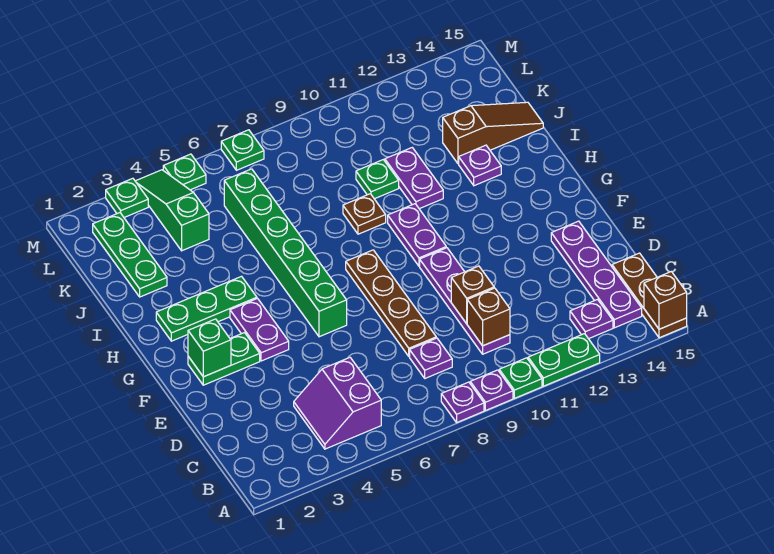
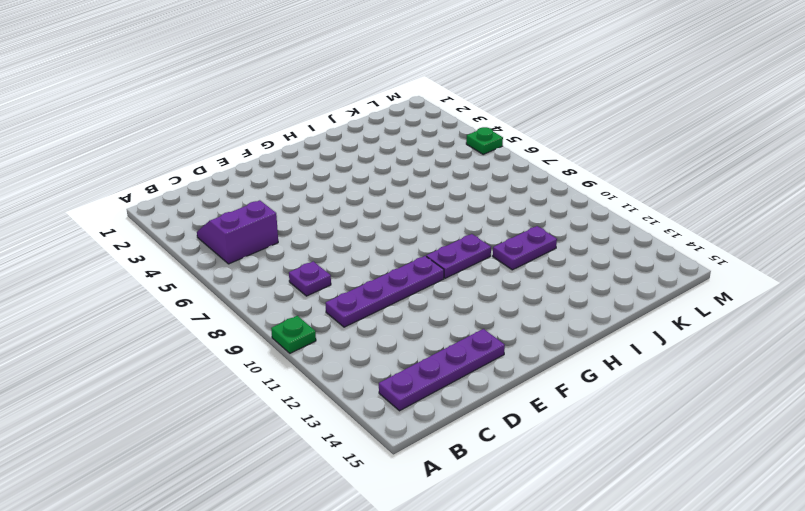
none -> purple plate A8 level 1
none -> purple plate A9 level 1
none -> green plate A11:A12 level 1
none -> brown plate A15:C15 level 1

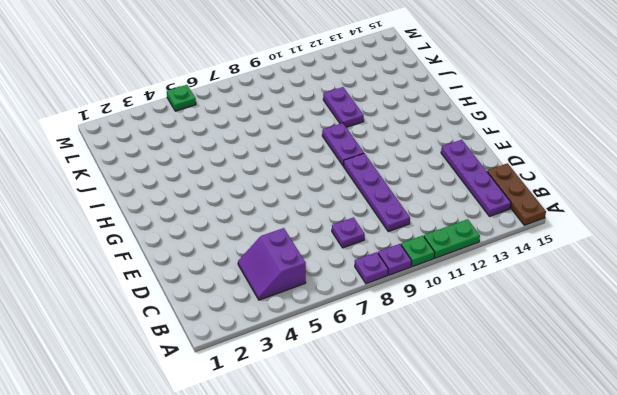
none -> purple plate B13 level 1
none -> brown plate D8:G8 level 1
none -> green plate F2:F3 level 1
none -> purple plate F4:G4 level 1

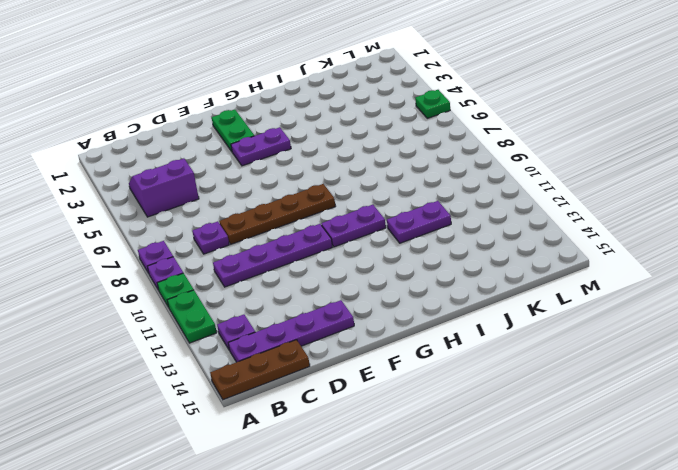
none -> green brick F6:K6 level 1
none -> green plate H2:H4 level 1
none -> brown plate I9 level 1
none -> purple plate I13 level 1

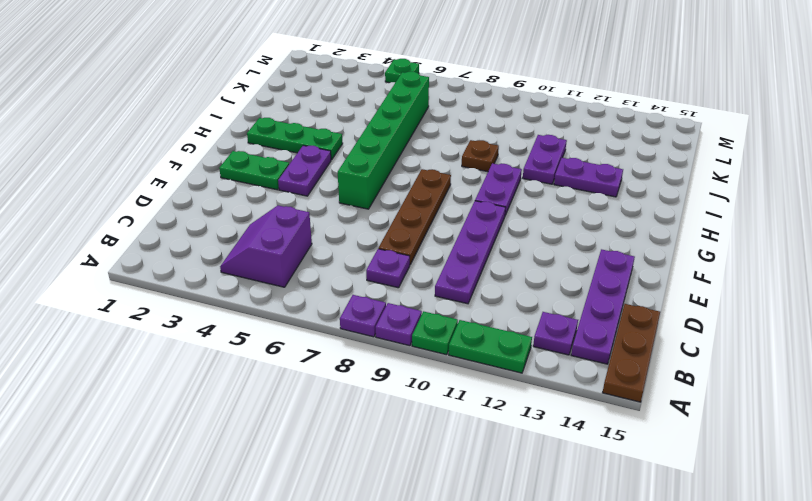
purple plate I12:I13 level 1 -> purple plate I13 level 1
none -> green plate J2:L2 level 1
none -> green plate J10 level 1
none -> brown slope J13:J15 level 1 top 13
none -> green slope K4:M4 level 1 top K

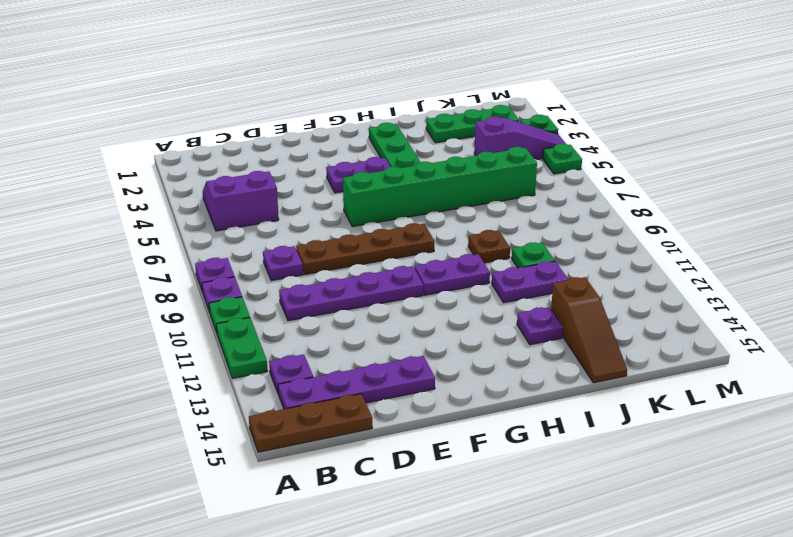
purple slope K4:M4 level 1 top K -> green slope K4:M4 level 1 top K
none -> green plate F2:F3 level 1
none -> green plate M7 level 1
none -> brown brick A15 level 2
none -> brown brick C10 level 2

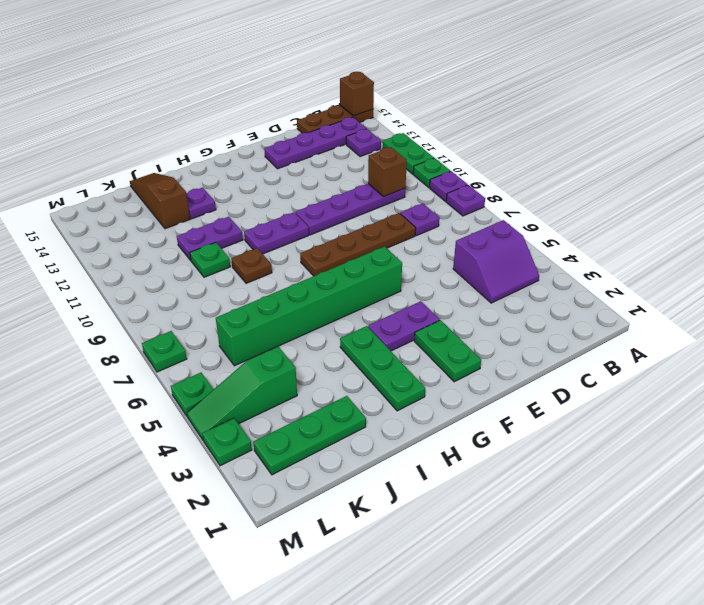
none -> brown brick D10 level 2
none -> green brick F2 level 2

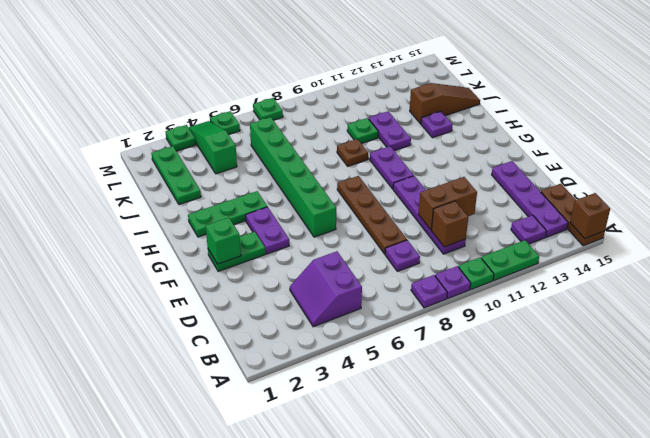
brown brick D10:D11 level 2 -> brown brick D10 level 2

